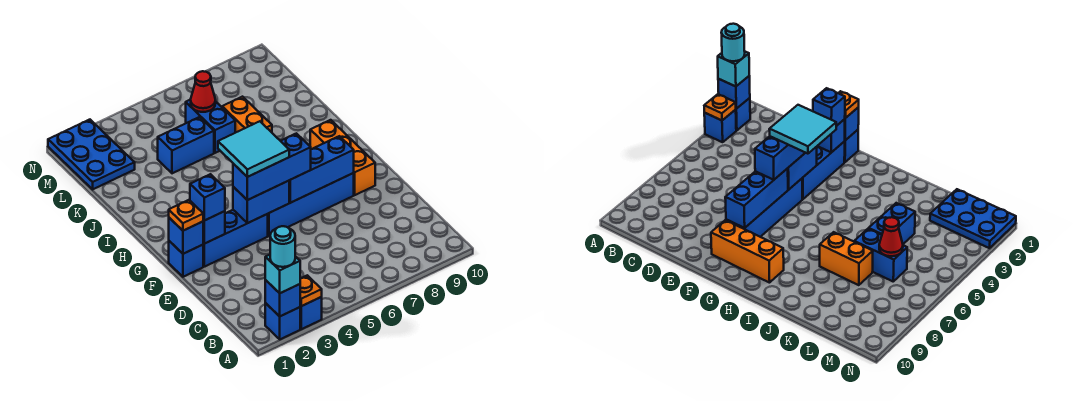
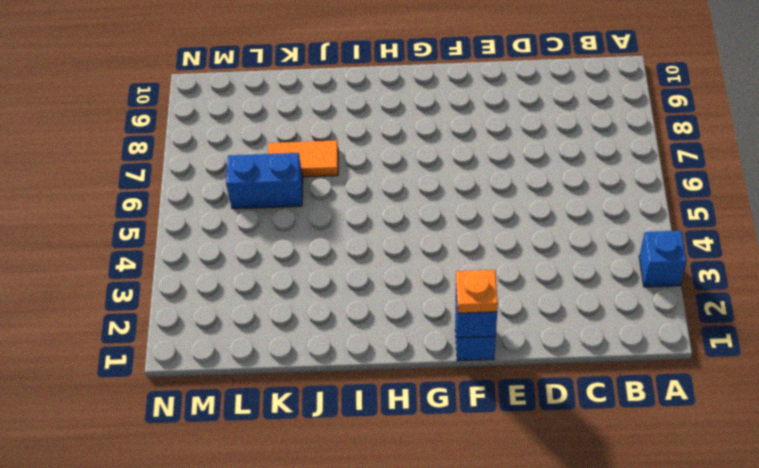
orange tile J7:K7 level 1 -> orange brick J7:K7 level 1
none -> blue brick A2 level 1
none -> blue brick F2:F4 level 1
none -> blue brick F5:F8 level 1

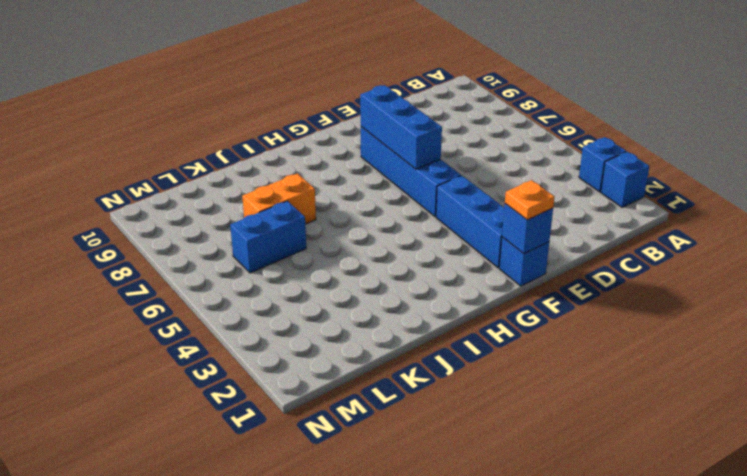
none -> orange brick F9:H9 level 1
none -> blue brick K4:K5 level 1
none -> blue plate L1:N2 level 1

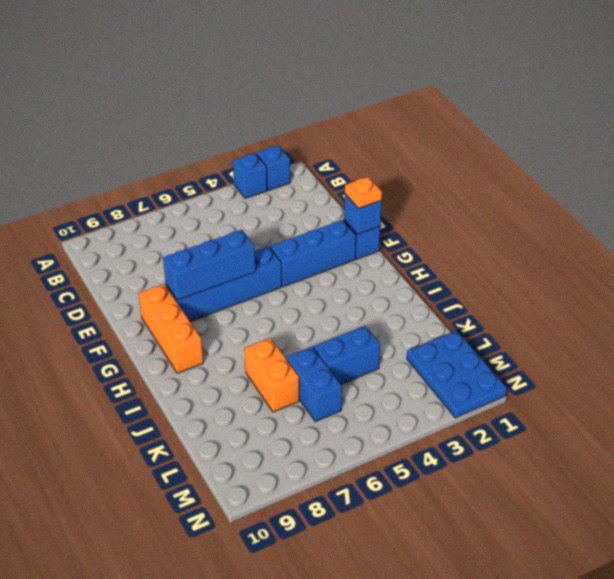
none -> blue brick A2 level 2
none -> orange plate A3 level 2
none -> blue brick F2 level 2

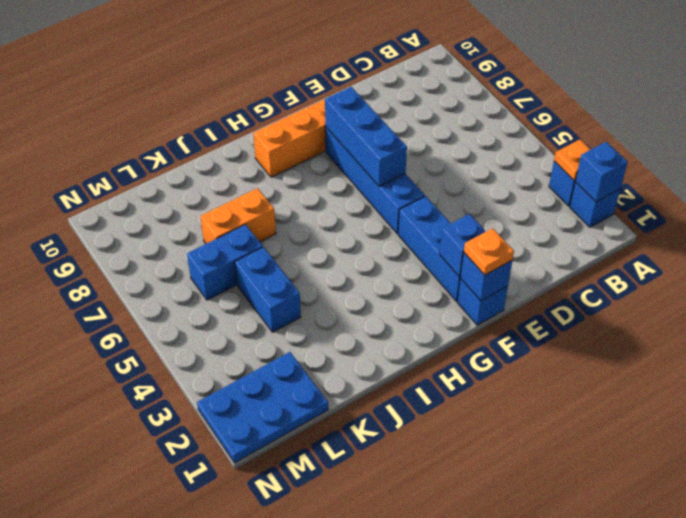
none -> blue brick F4:F5 level 2
none -> red cone L6 level 2
none -> cyan brick A2 level 3

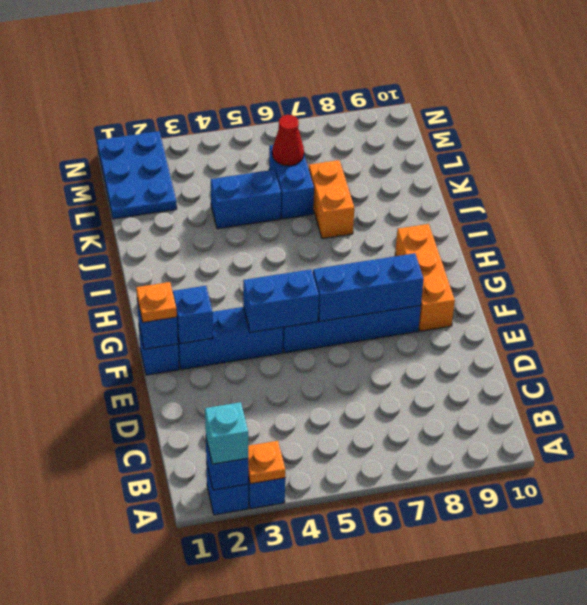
none -> blue brick F2 level 3
none -> blue brick F4:F6 level 3
none -> cyan round brick A2 level 4

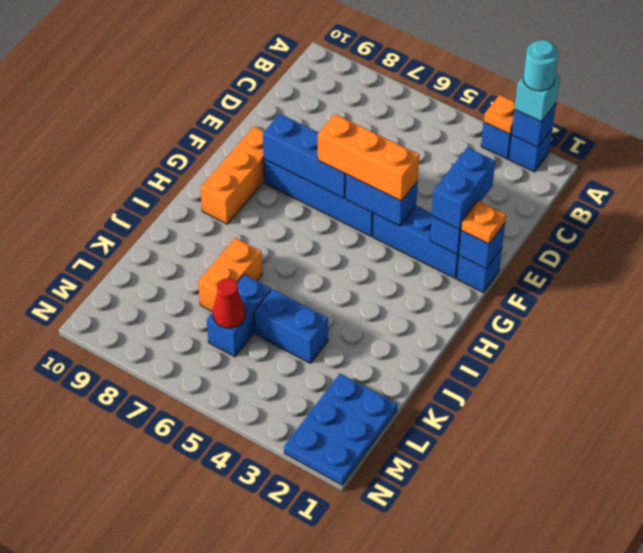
blue brick E2:F2 level 3 -> blue brick F2 level 3
orange brick F4:F6 level 3 -> blue brick F4:F6 level 3
none -> cyan tile F4:G5 level 4

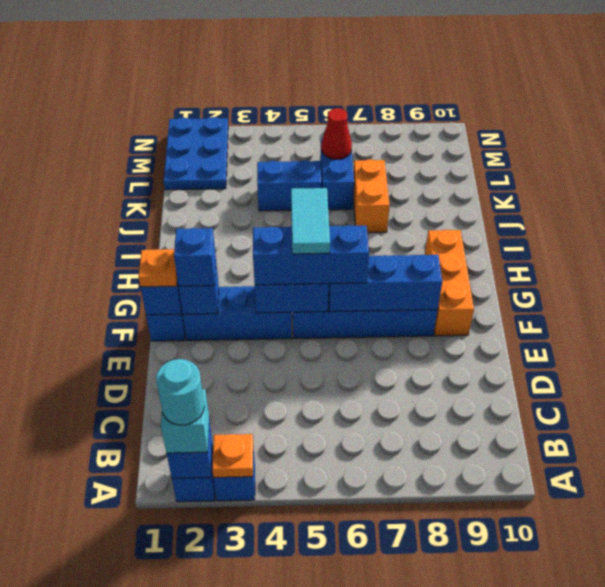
cyan tile F5:G5 level 4 -> cyan tile F4:G5 level 4

